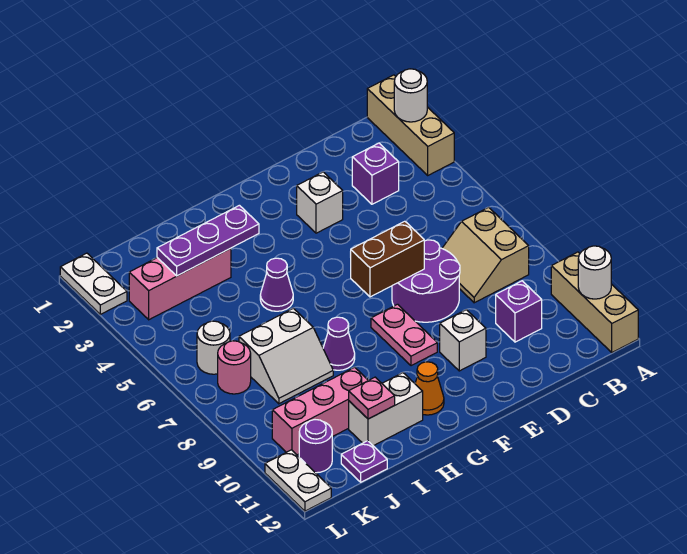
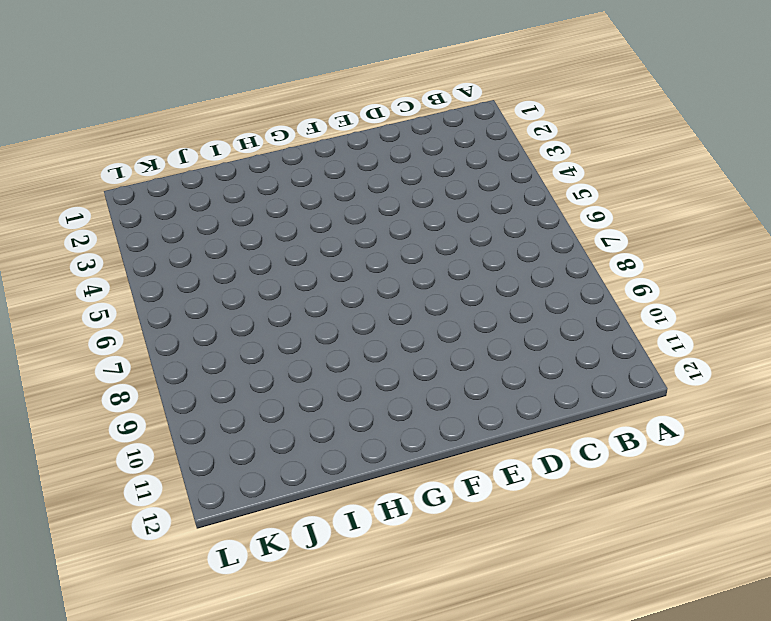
none -> tan brick A1:A3 level 1
none -> tan brick A10:A12 level 1
none -> tan slope B7:C8 level 1 top B

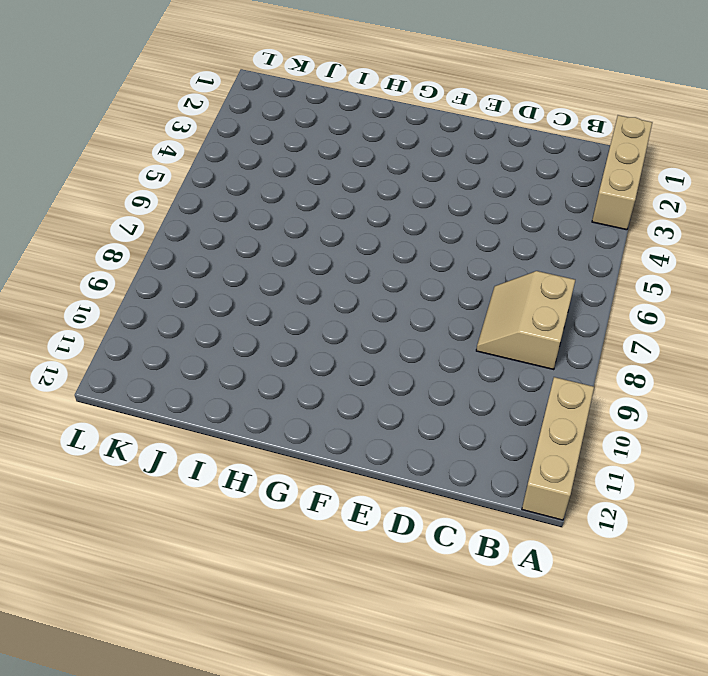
none -> purple brick C3 level 1
none -> purple brick C10 level 1
none -> purple round brick D7:E8 level 1

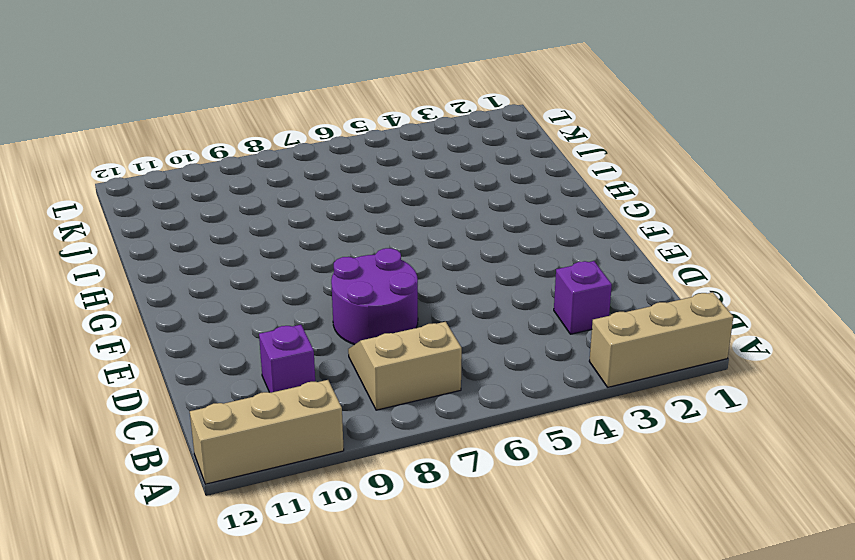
none -> white brick E3 level 1
none -> white brick E10 level 1
none -> pink plate F8:F9 level 1

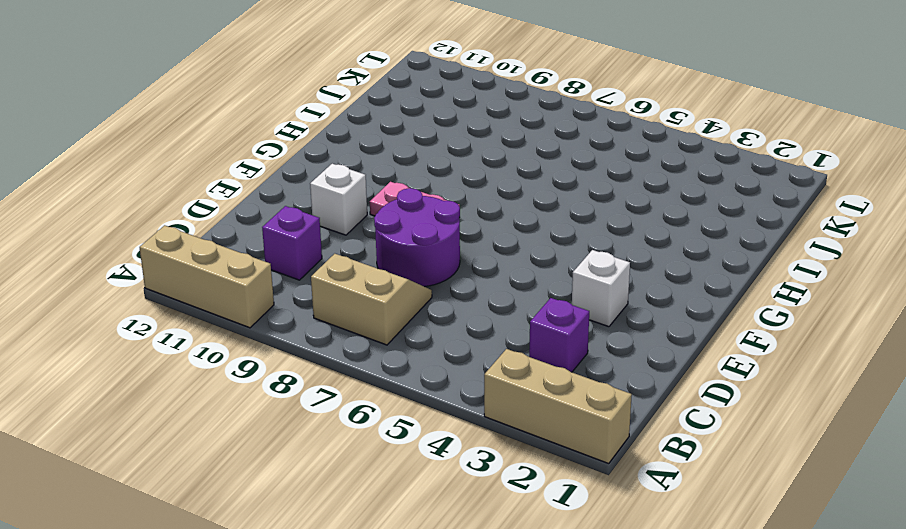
none -> orange cone G11 level 1
none -> purple cone H5 level 1
none -> purple cone H8 level 1

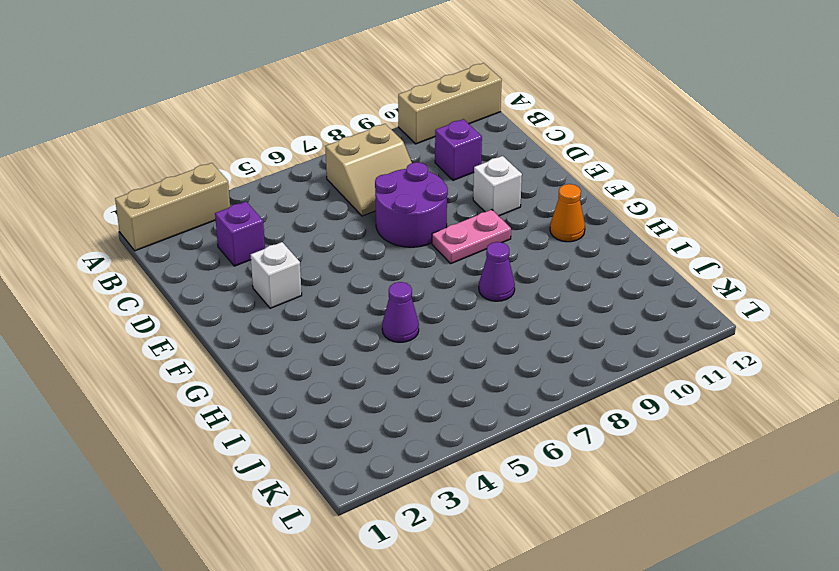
none -> white brick H11:I11 level 1
none -> pink brick I3:K3 level 1
none -> white slope I7:J8 level 1 top 7

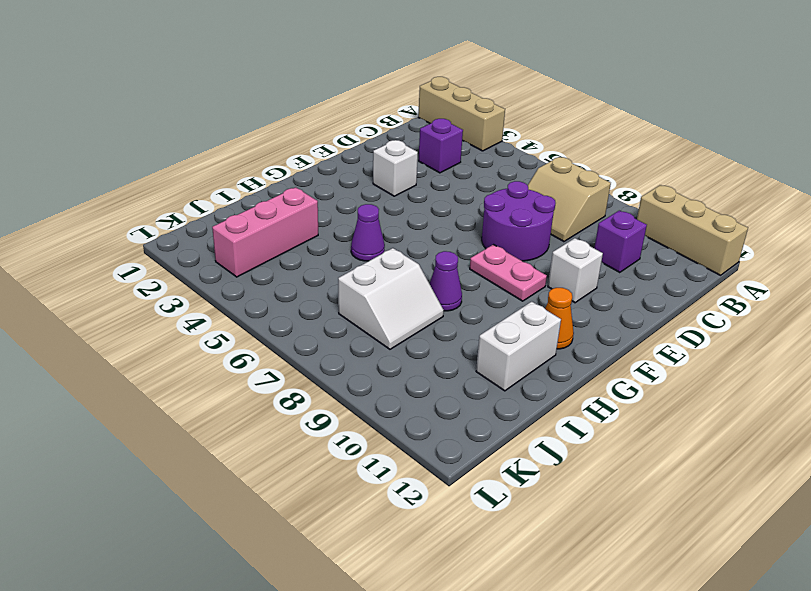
none -> pink brick I10:K10 level 1
none -> purple plate J12 level 1
none -> white round brick K6 level 1

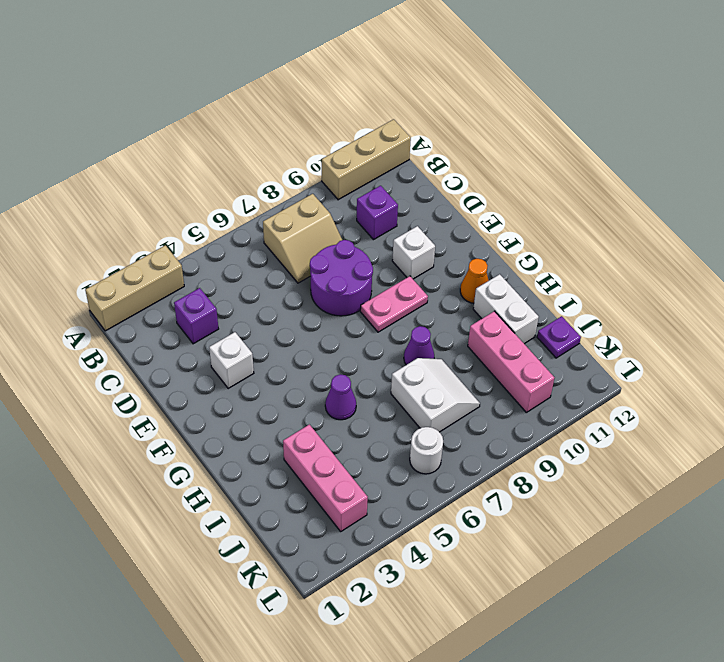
none -> pink round brick K7 level 1
none -> purple round brick K11 level 1
none -> white plate L1:L2 level 1

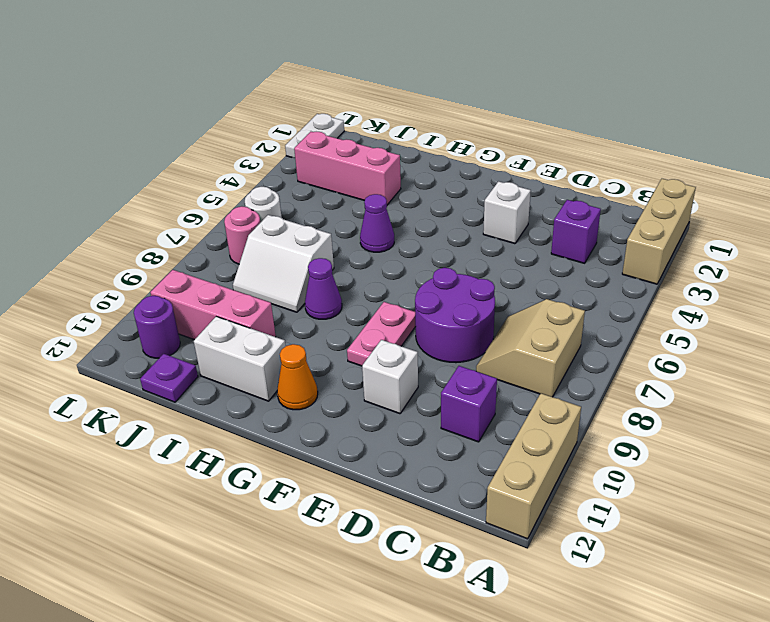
none -> white plate L11:L12 level 1
none -> white round brick A2 level 2
none -> white round brick A11 level 2

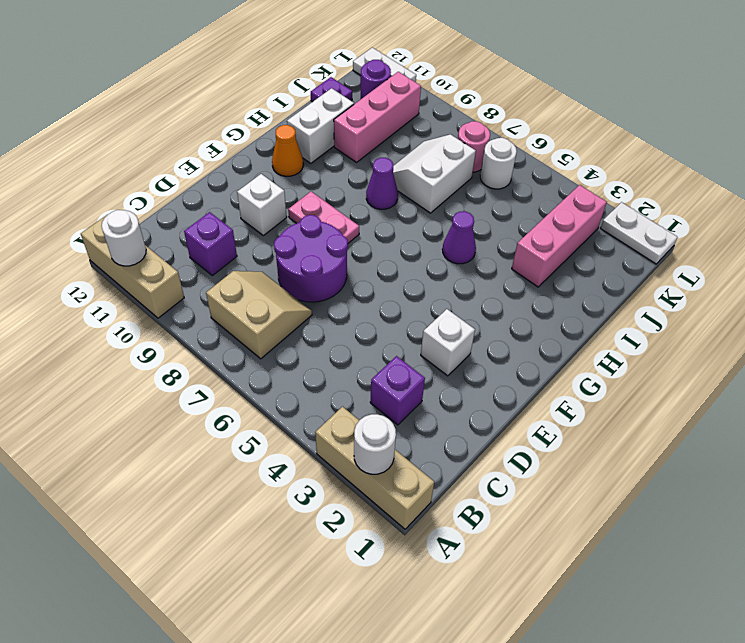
none -> brown brick E7:F7 level 2
none -> purple plate H3:J3 level 2
none -> pink plate I11 level 2

